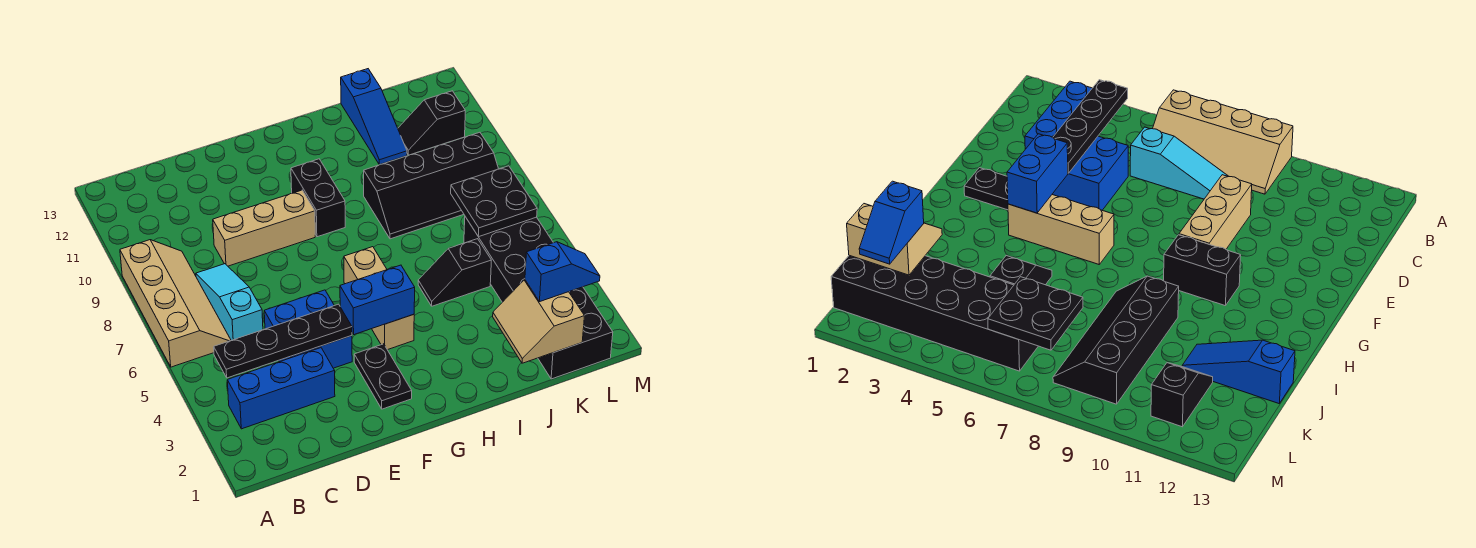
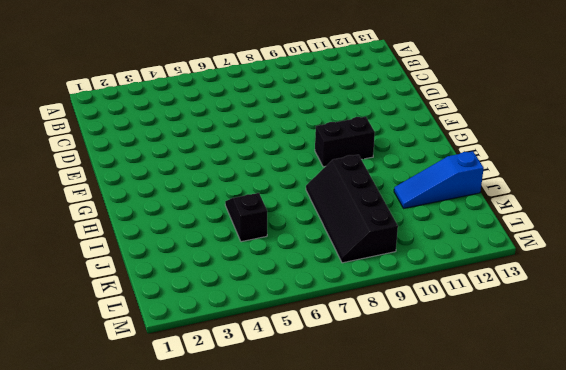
none -> tan slope A6:B9 level 1 top A
none -> blue brick B3:D3 level 1
none -> cyan slope C6:C8 level 1 top 6

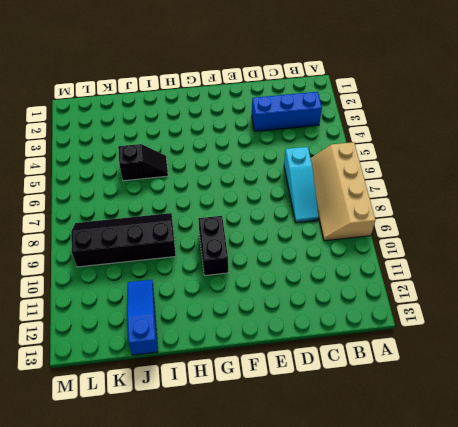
none -> blue brick D4:E5 level 1
none -> tan brick D9:F9 level 1
none -> black plate F2:F3 level 1

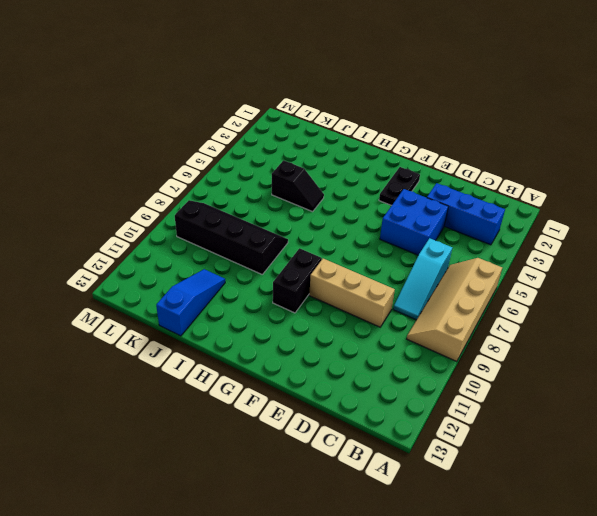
none -> tan brick G4:G6 level 1
none -> black brick K1:L6 level 1
none -> black slope K11:L11 level 1 top L

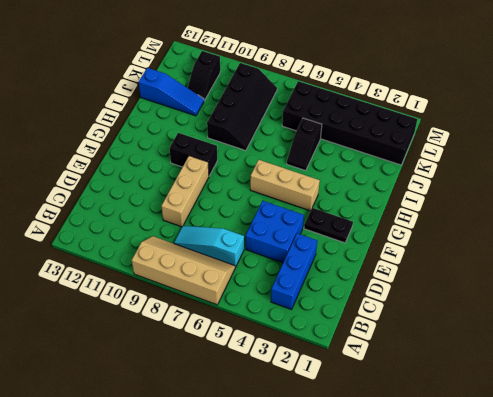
none -> black plate B4:E4 level 2
none -> blue brick F4:G4 level 2
none -> tan slope J1:K2 level 2 top K

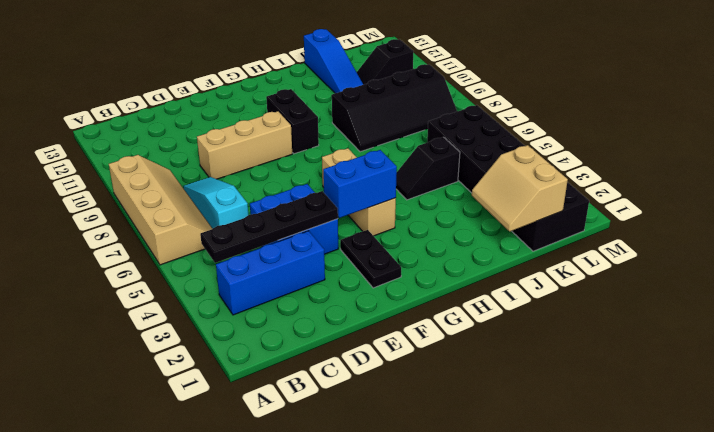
none -> black plate K6:L7 level 2
none -> blue slope K2:L2 level 3 top K

